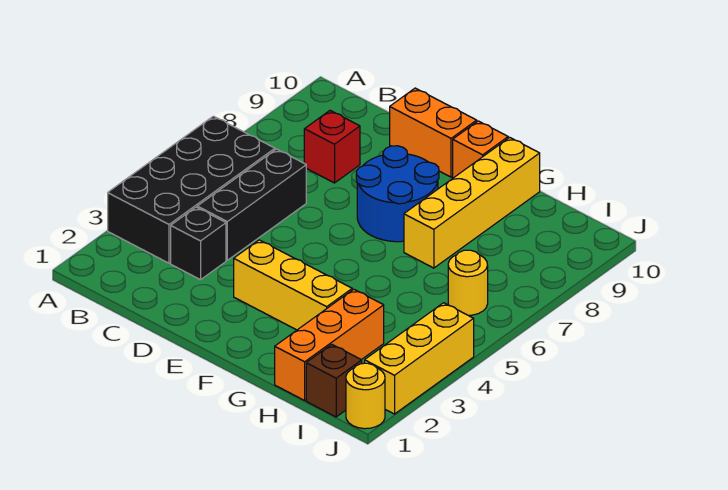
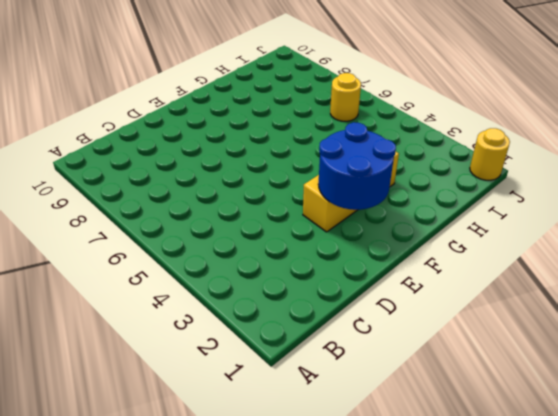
blue round brick E2:F3 level 2 -> blue round brick E7:F8 level 1
none -> black brick A3:B6 level 1
none -> black brick C3 level 1
none -> black brick C4:C6 level 1

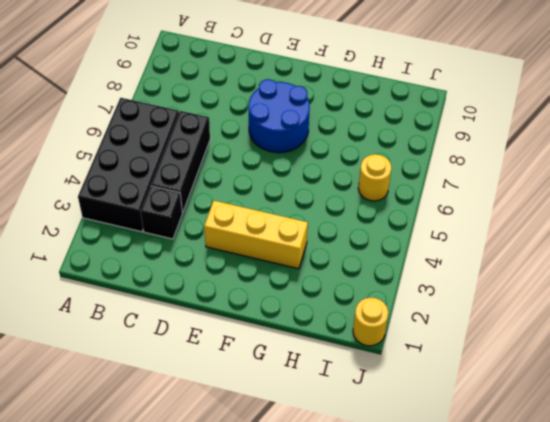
none -> red brick C8 level 1
none -> orange brick D10:E10 level 1
none -> orange brick F10 level 1

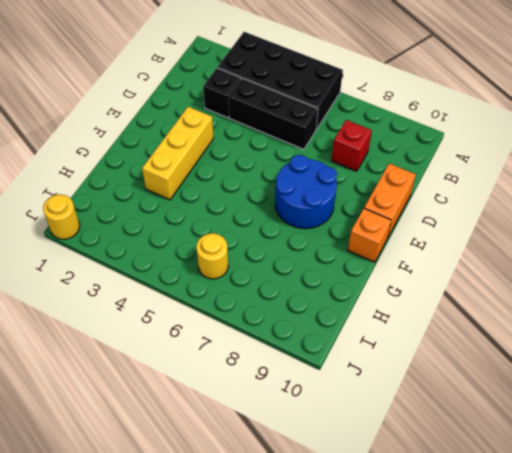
none -> yellow brick G7:G10 level 1
none -> orange brick H1:H3 level 1
none -> brown brick I1 level 1

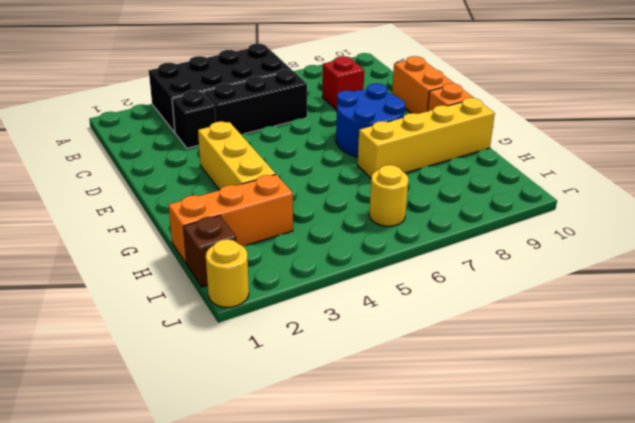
none -> yellow brick J2:J4 level 1

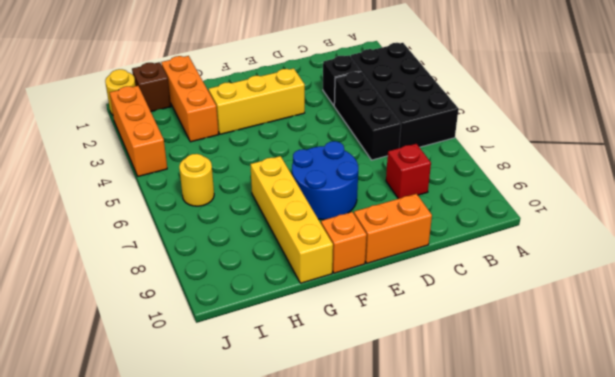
orange brick J2:J4 level 1 -> yellow brick J2:J4 level 1

